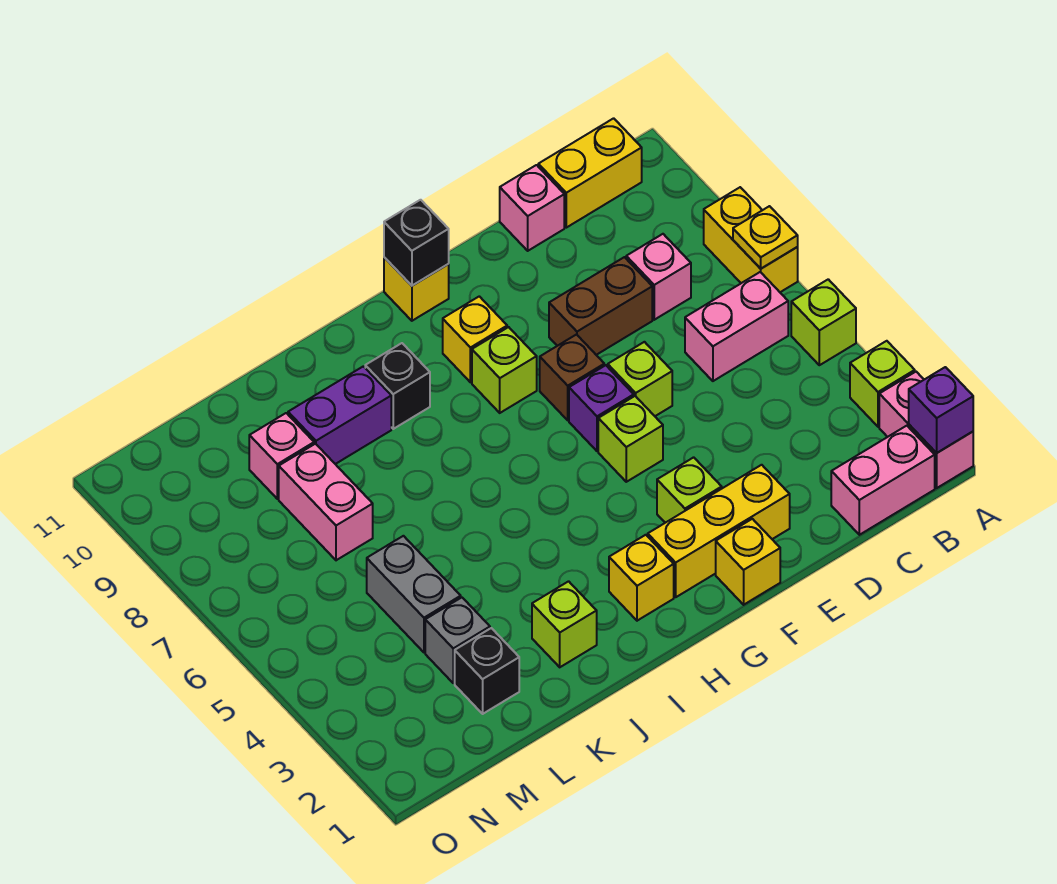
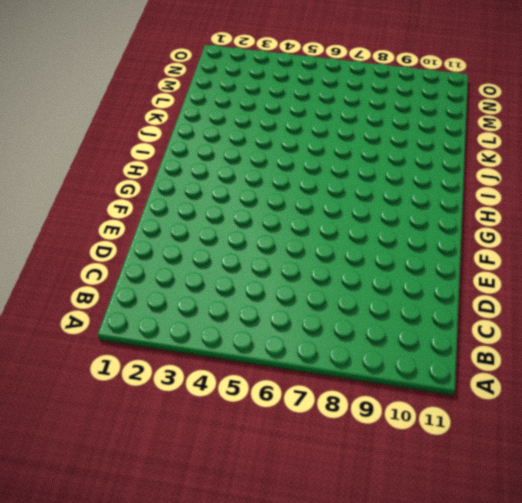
none -> pink brick A1:A2 level 1
none -> lime brick A3 level 1
none -> lime brick A5 level 1
none -> yellow brick A7:A8 level 1

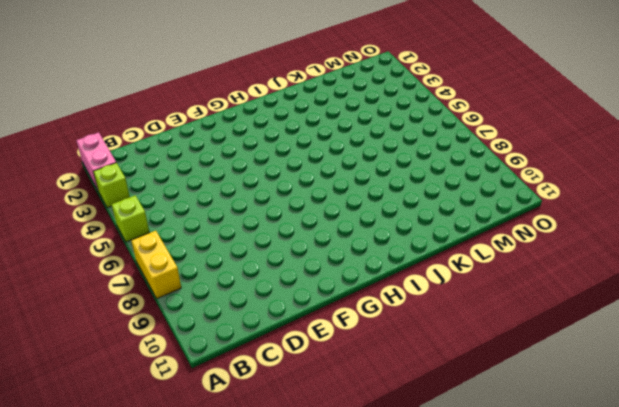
none -> pink brick B1:C1 level 1
none -> pink brick B6:C6 level 1
none -> yellow brick B11:C11 level 1
none -> pink brick C8 level 1

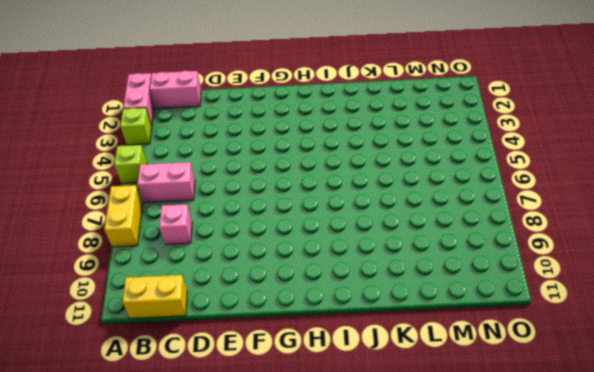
none -> brown brick D8:E8 level 1
none -> pink brick D11 level 1
none -> yellow brick E2:G2 level 1
none -> lime brick E6 level 1

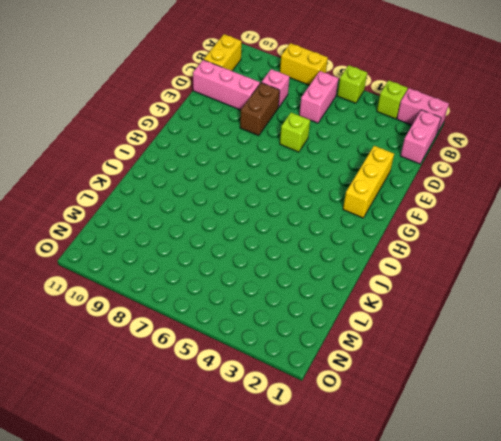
pink brick D9:D11 level 1 -> pink brick D11 level 1
none -> yellow brick F1 level 1
none -> lime brick F3 level 1
none -> lime brick F5 level 1
none -> purple brick F6 level 1

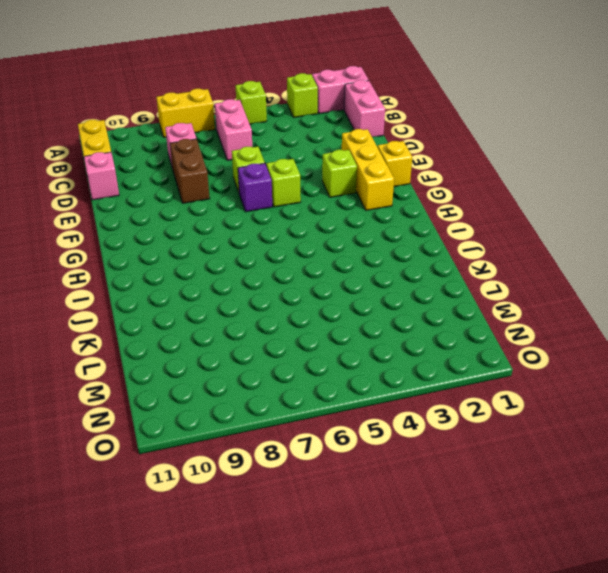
none -> brown brick F7 level 1
none -> lime brick G8 level 1
none -> yellow brick G9 level 1
none -> yellow brick G11 level 1

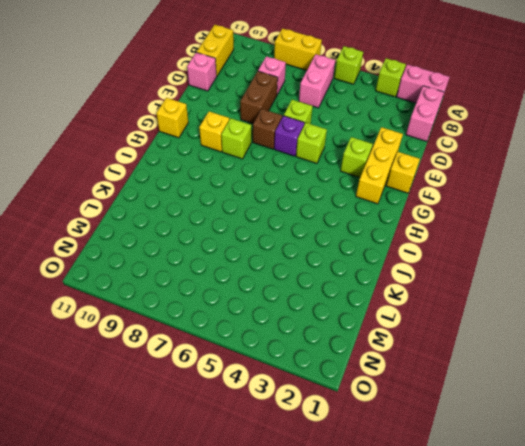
none -> yellow brick H2 level 1
none -> black brick I9 level 1
none -> lime brick J2 level 1
none -> purple brick J9:K9 level 1

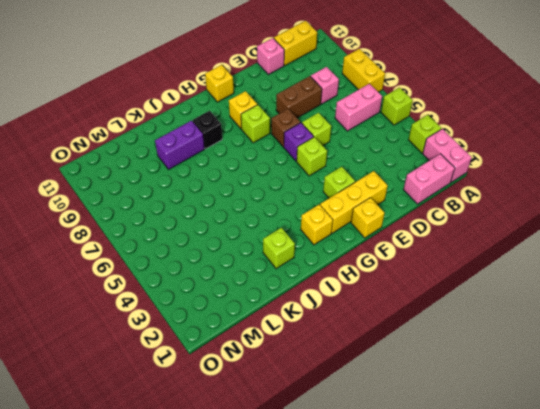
none -> black brick L2 level 1
none -> grey brick L3 level 1
none -> grey brick L4:L5 level 1
none -> pink brick L7:L8 level 1

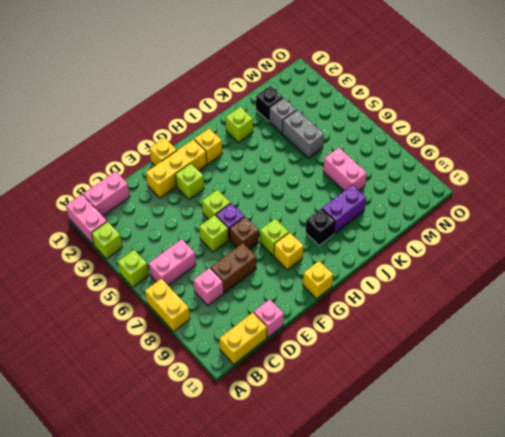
none -> pink brick L9 level 1
none -> purple brick A1 level 2
none -> yellow plate A7 level 2
none -> black brick G11 level 2

